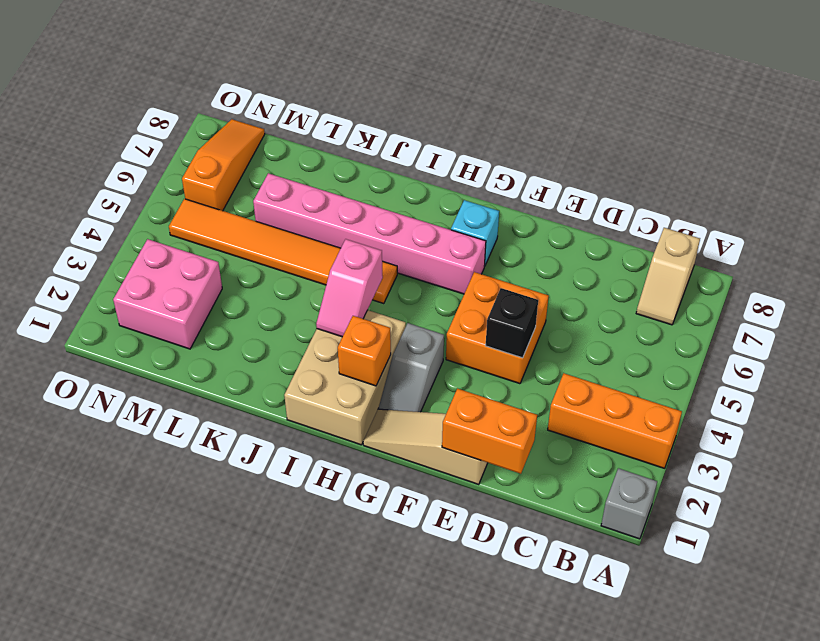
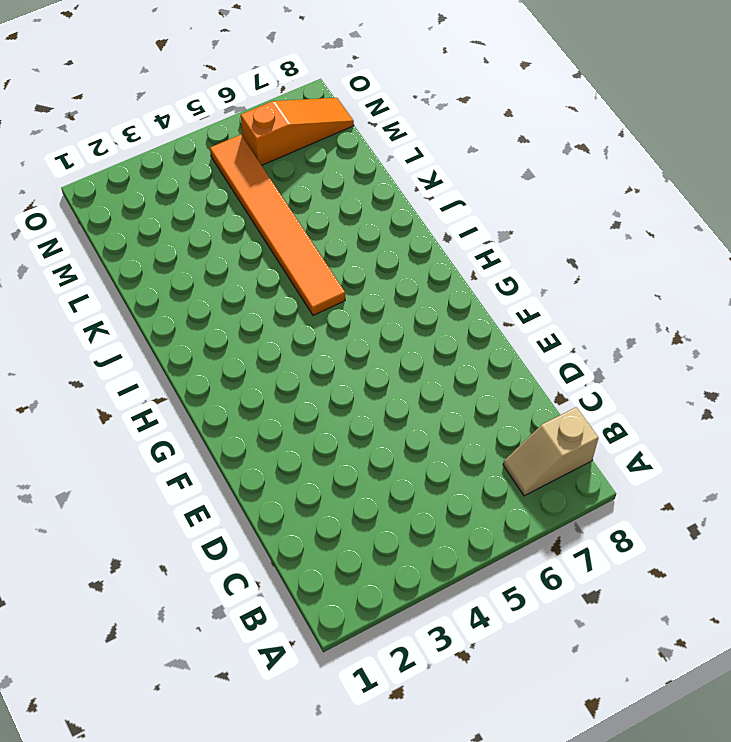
none -> grey brick A1 level 1
none -> orange brick A3:C3 level 1
none -> tan slope E1:G1 level 1 top E

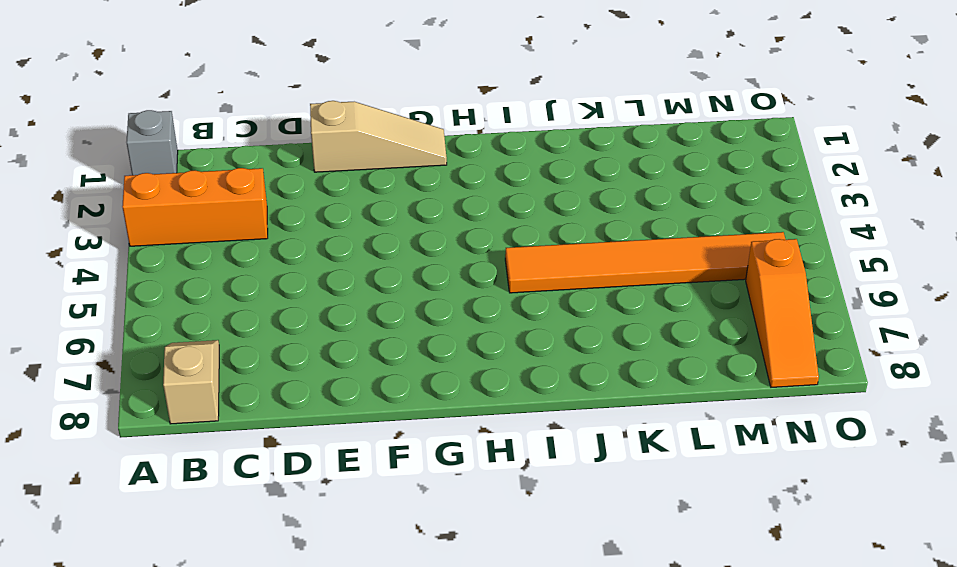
none -> orange brick E4:F5 level 1
none -> grey slope G2:G3 level 1 top 3
none -> pink brick G6:L6 level 1

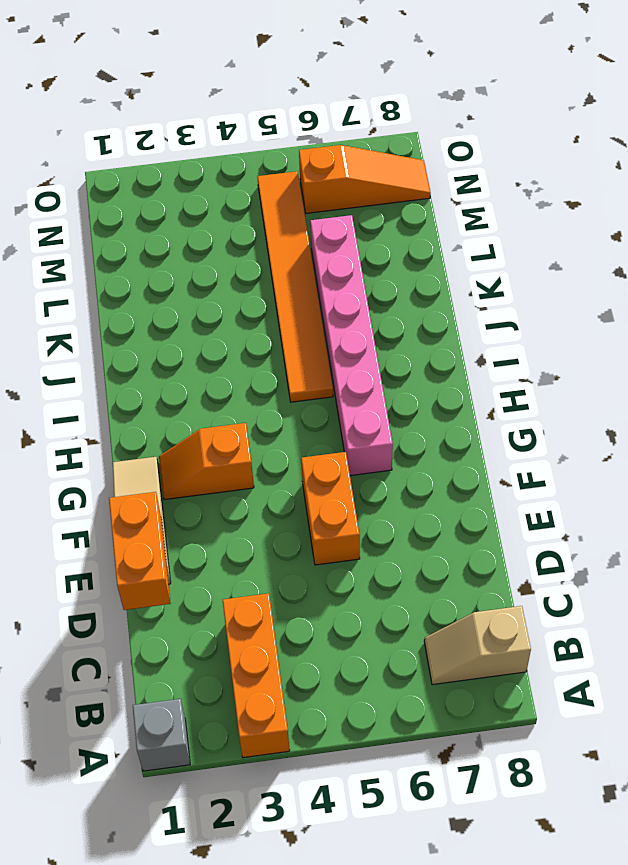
orange brick E5:F5 level 1 -> orange brick E4:F5 level 1
orange slope G2:G3 level 1 top 3 -> grey slope G2:G3 level 1 top 3
none -> cyan brick G7 level 1
none -> tan brick H1:I3 level 1
none -> pink brick M2:N3 level 1

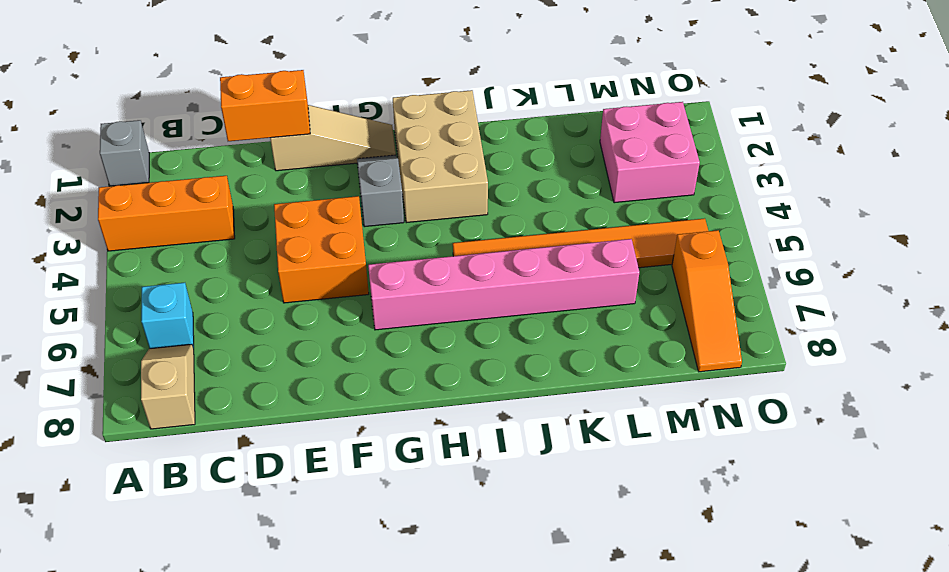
cyan brick B6 level 1 -> cyan brick G7 level 1
none -> black brick E4 level 2
none -> orange brick H2 level 2
none -> pink slope I3:I4 level 2 top 4

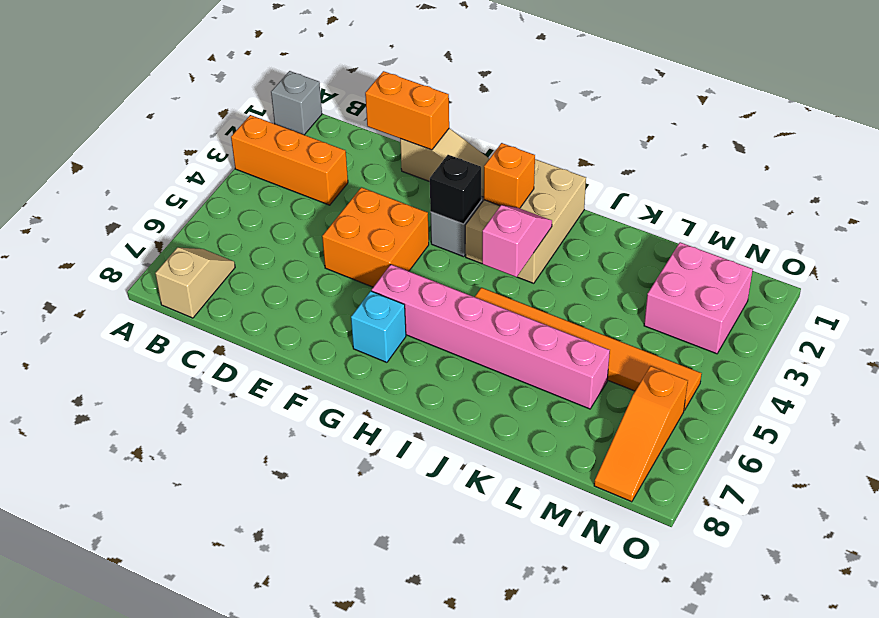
black brick G3 level 2 -> black brick E4 level 2

